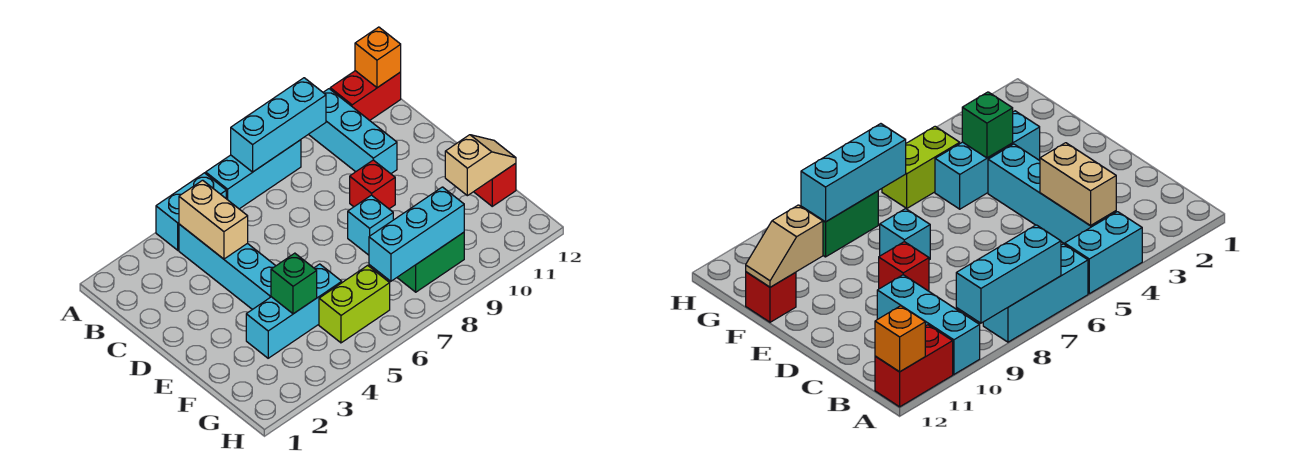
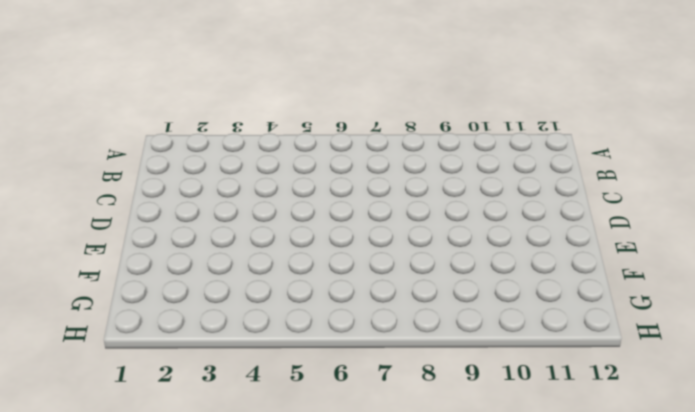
none -> cyan brick A4:A5 level 1
none -> cyan brick A6:A8 level 1
none -> cyan brick A10:C10 level 1

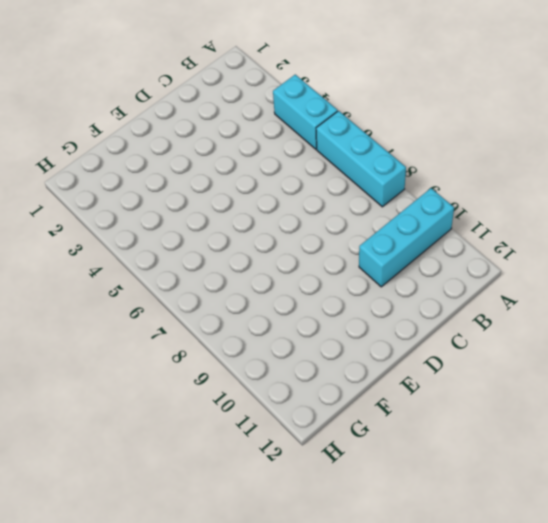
none -> red brick A11:A12 level 1
none -> cyan brick B4:E4 level 1
none -> red brick D9 level 1

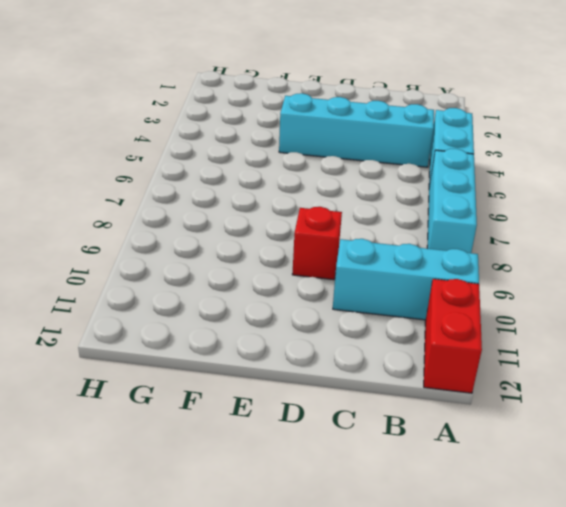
none -> cyan brick E8 level 1
none -> cyan brick F3:F5 level 1
none -> red brick F12 level 1

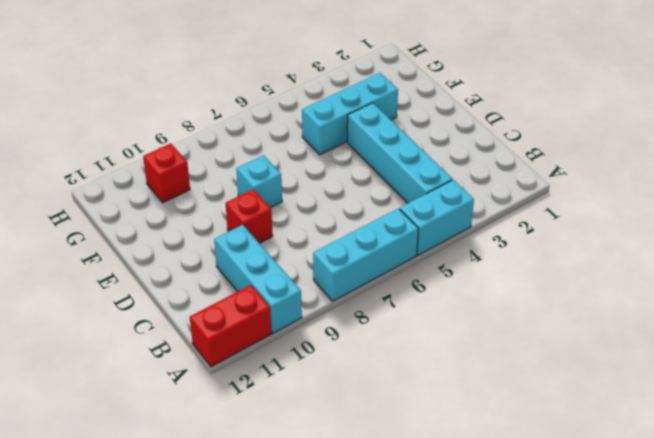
red brick G10 level 1 -> red brick F12 level 1
none -> lime brick G5:G6 level 1
none -> green brick G8:G9 level 1
none -> cyan brick A7:A9 level 2

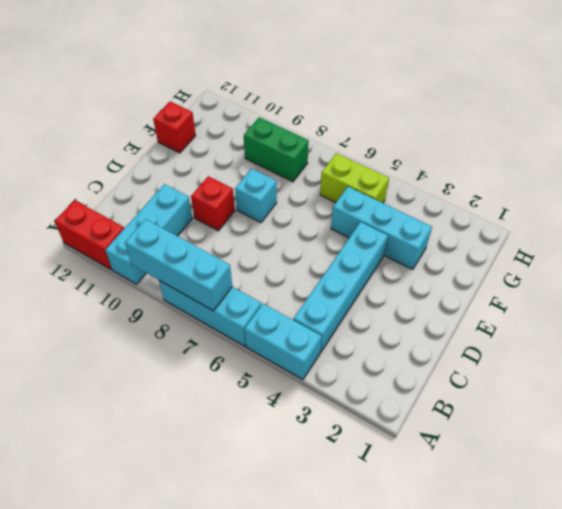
none -> orange brick A12 level 2
none -> tan brick B4:C4 level 2
none -> green brick F4 level 2

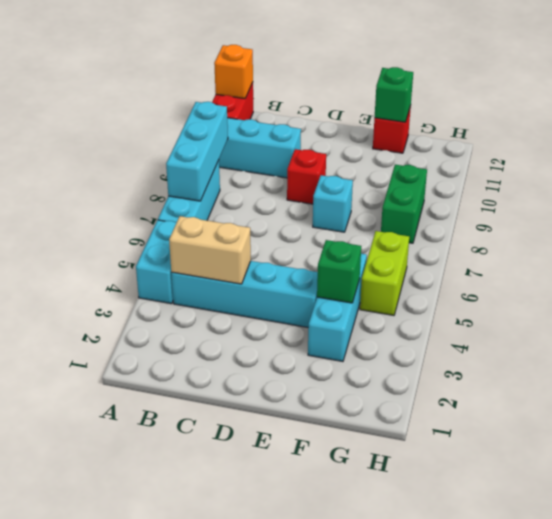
green brick F12 level 2 -> tan slope F11:F12 level 2 top 11
none -> cyan brick G7:G9 level 2

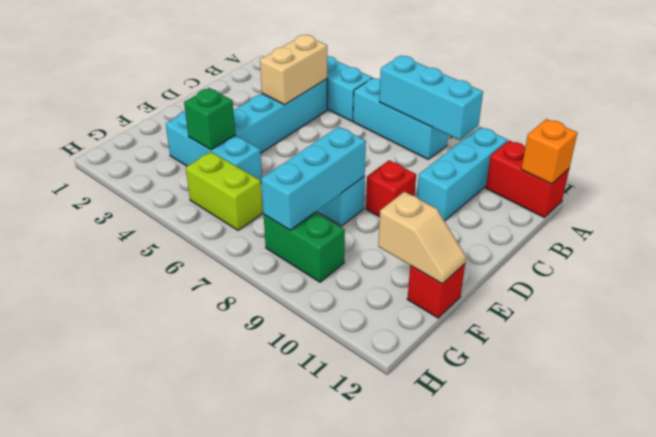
cyan brick E8:G8 level 2 -> cyan brick G7:G9 level 2

